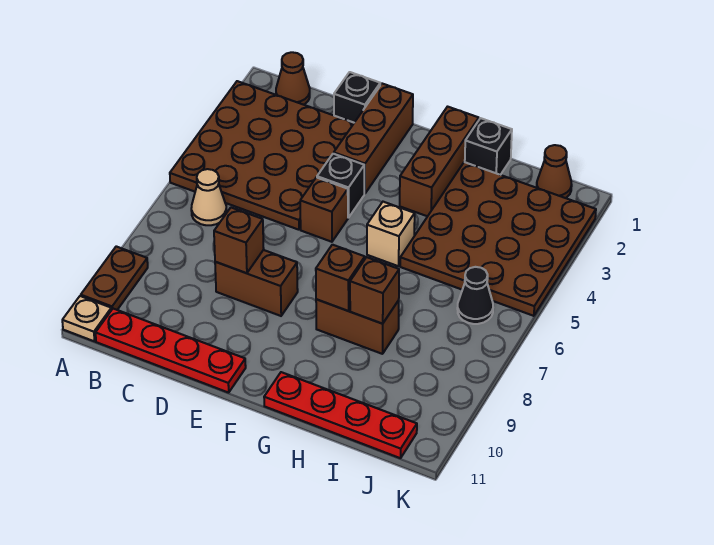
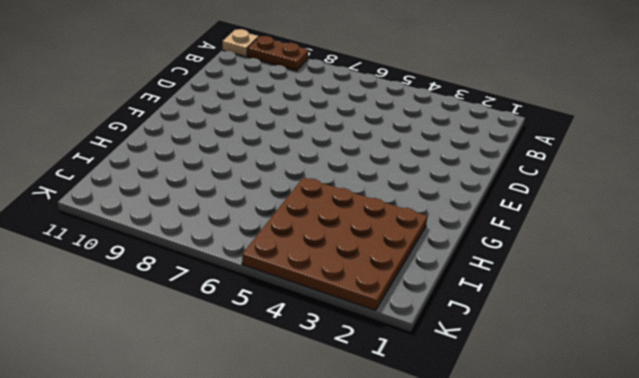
none -> brown plate A2:D5 level 1
none -> brown cone B1 level 1
none -> tan cone B6 level 1

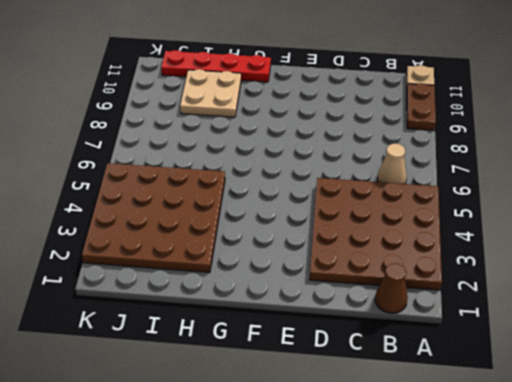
tan plate H9:I10 level 1 -> none
none -> red plate B11:E11 level 1
none -> black brick D1 level 1
none -> brown brick D8:E8 level 1

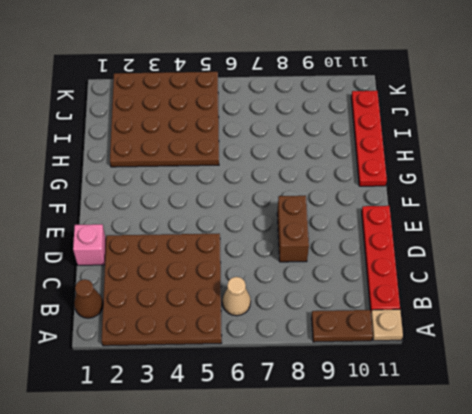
pink brick D1 level 1 -> black brick D1 level 1
none -> brown brick E1:E3 level 1
none -> black brick E4 level 1
none -> brown brick E5 level 1

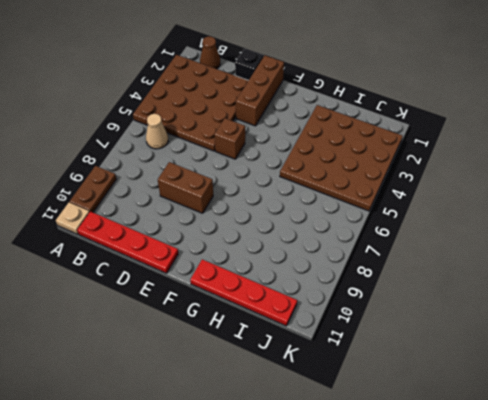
none -> black brick E4 level 1
none -> brown brick G1:G3 level 1
none -> tan brick G5 level 1

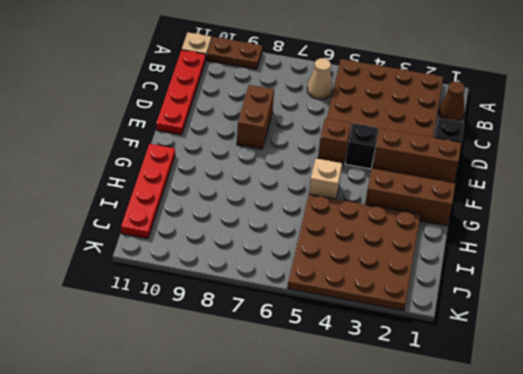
none -> brown brick G8:H8 level 1
none -> black brick H1 level 1
none -> brown cone J1 level 1

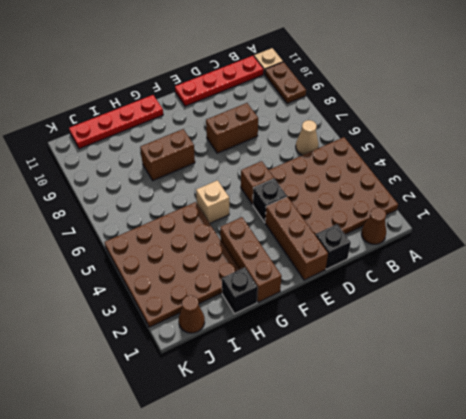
none -> black cone J6 level 1
none -> brown brick D8 level 2
none -> brown brick G8 level 2

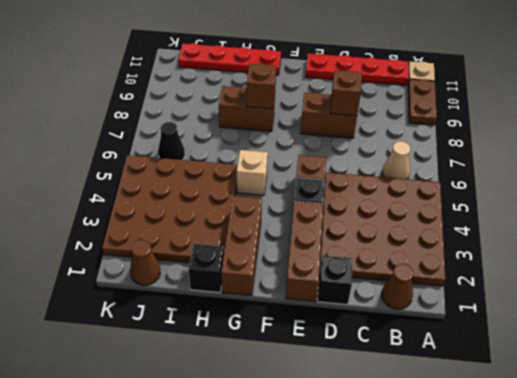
none -> brown brick H8 level 2

